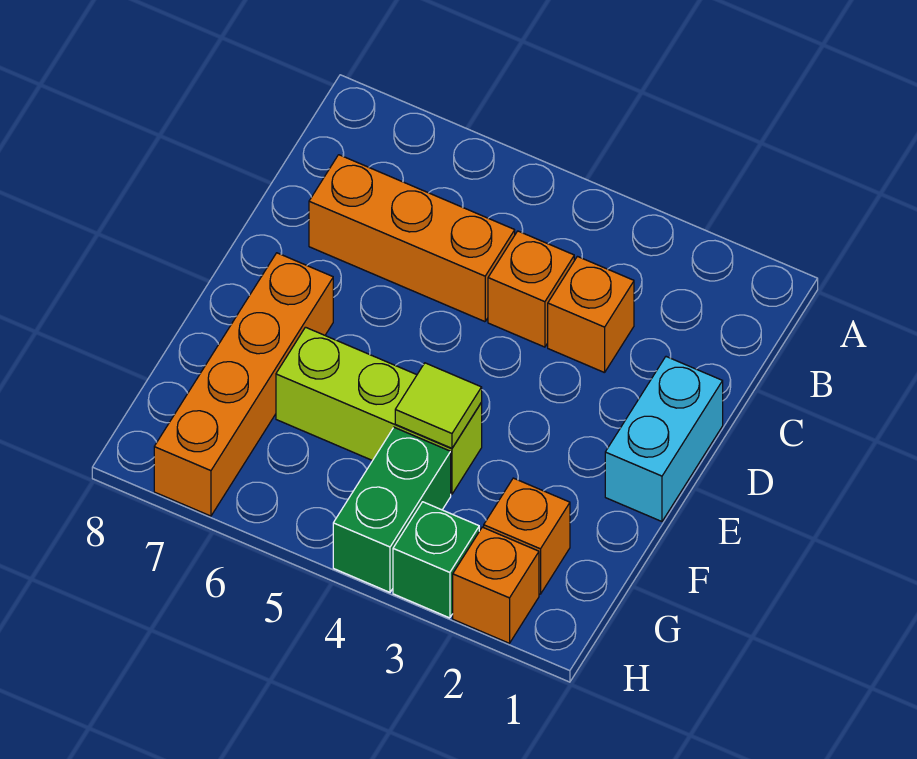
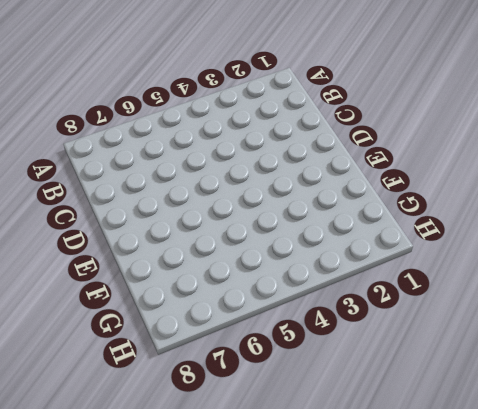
none -> orange brick C3 level 1
none -> orange brick C4 level 1

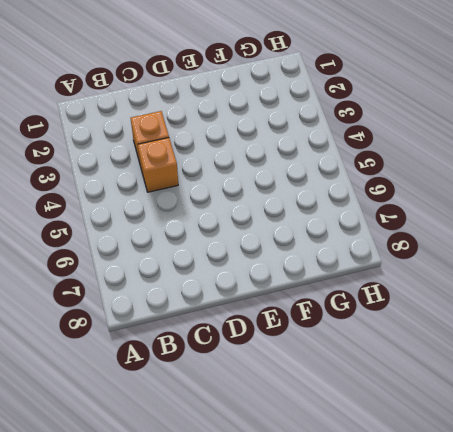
none -> orange brick C5:C7 level 1
none -> cyan brick D1:E1 level 1

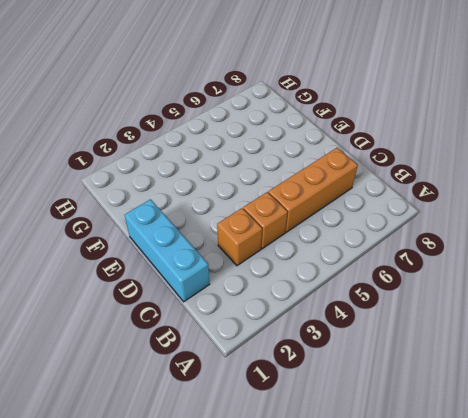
cyan brick C1:E1 level 1 -> cyan brick D1:E1 level 1
none -> orange brick E7:H7 level 1
none -> lime brick F4:F6 level 1

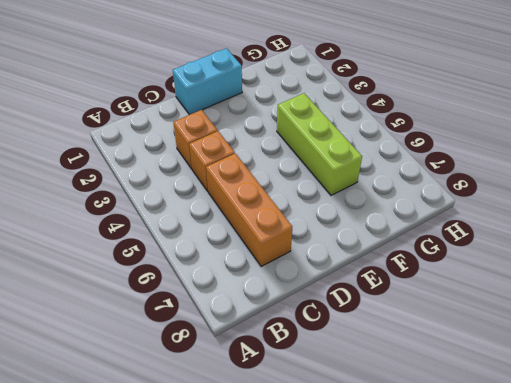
none -> orange brick E7:H7 level 1
none -> orange brick G2 level 1

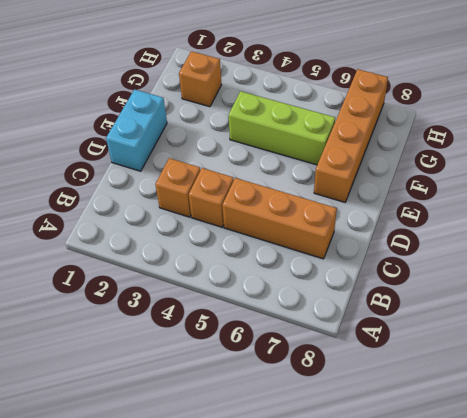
none -> green brick G4:H4 level 1
none -> orange brick H2 level 1

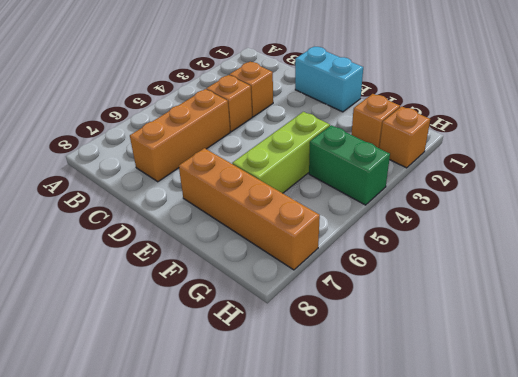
none -> green brick H3 level 1
none -> lime tile F4 level 2

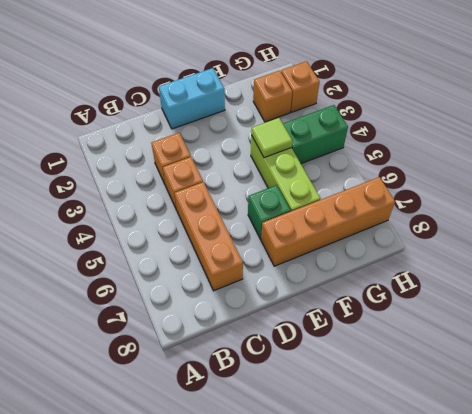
green brick E6 level 1 -> green brick H3 level 1

